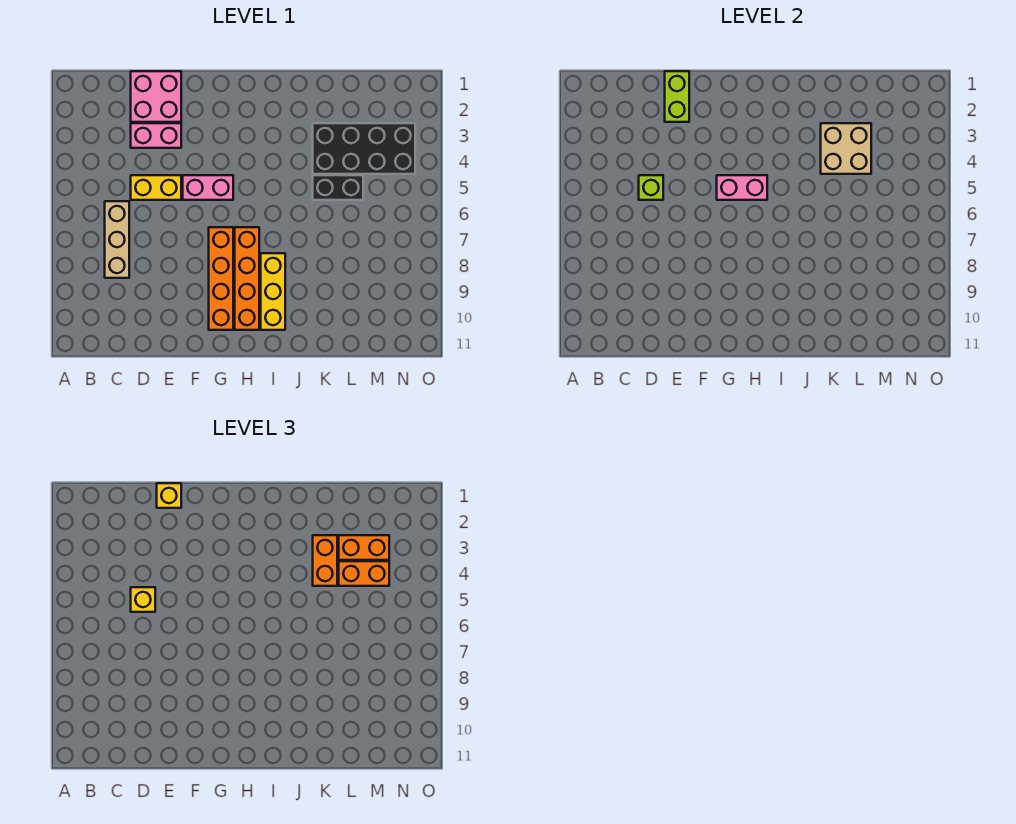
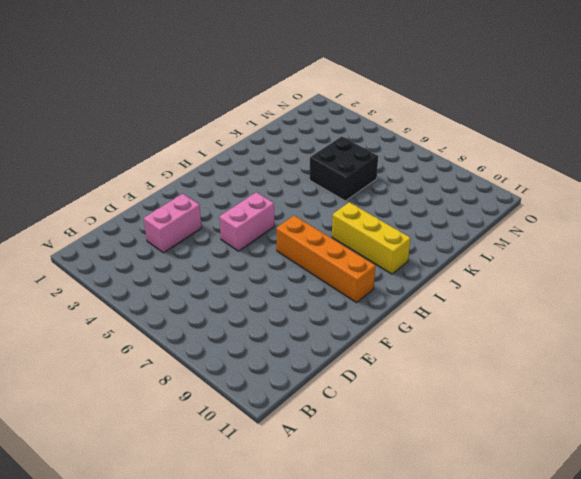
black brick K5:L6 level 1 -> black brick K5:L5 level 1
none -> tan brick C6:C8 level 1
none -> pink brick D1:E2 level 1
none -> yellow brick D5:E5 level 1

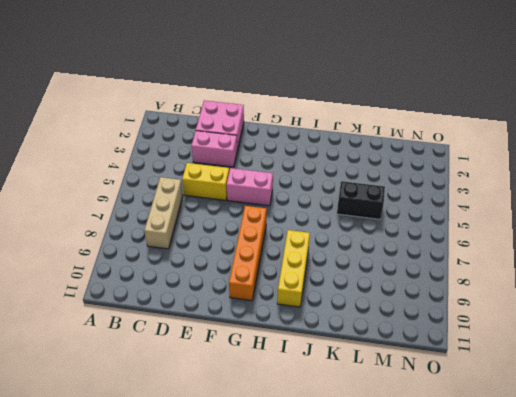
none -> orange brick H7:H10 level 1
none -> black brick K3:N4 level 1
none -> lime brick D5 level 2

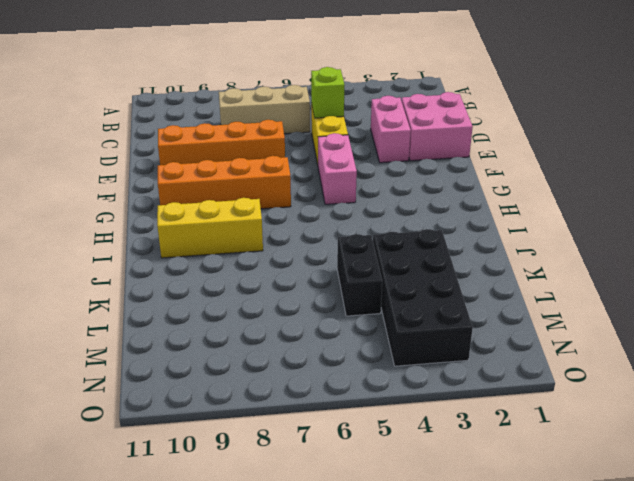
orange brick E7:E10 level 1 -> orange brick H7:H10 level 1
none -> lime brick E1:E2 level 2
none -> pink brick G5:H5 level 2
none -> tan brick K3:L4 level 2

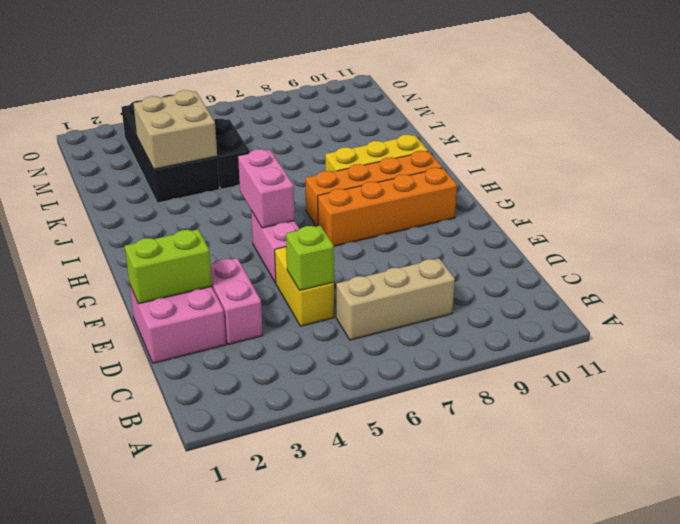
none -> yellow brick D5 level 3
none -> yellow brick E1 level 3
none -> orange brick K3:K4 level 3

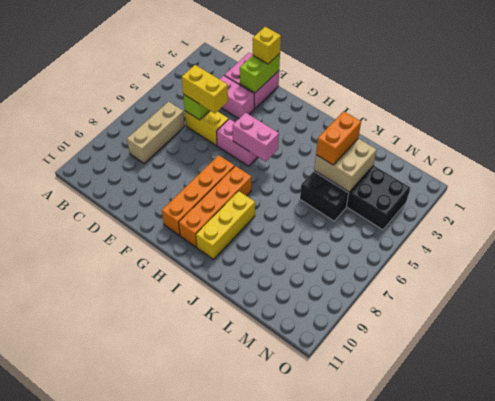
yellow brick D5:E5 level 3 -> yellow brick D5 level 3
none -> orange brick L3:M3 level 3
none -> orange brick L4:M4 level 3

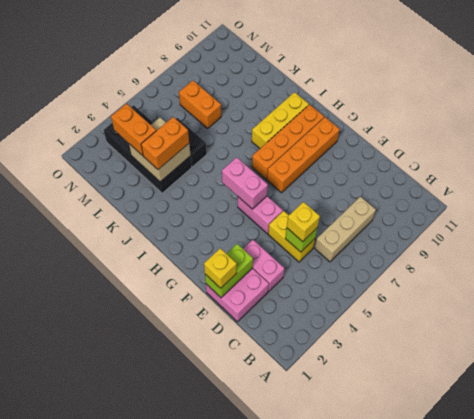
orange brick L7:M7 level 1 -> orange brick L4:M4 level 3

